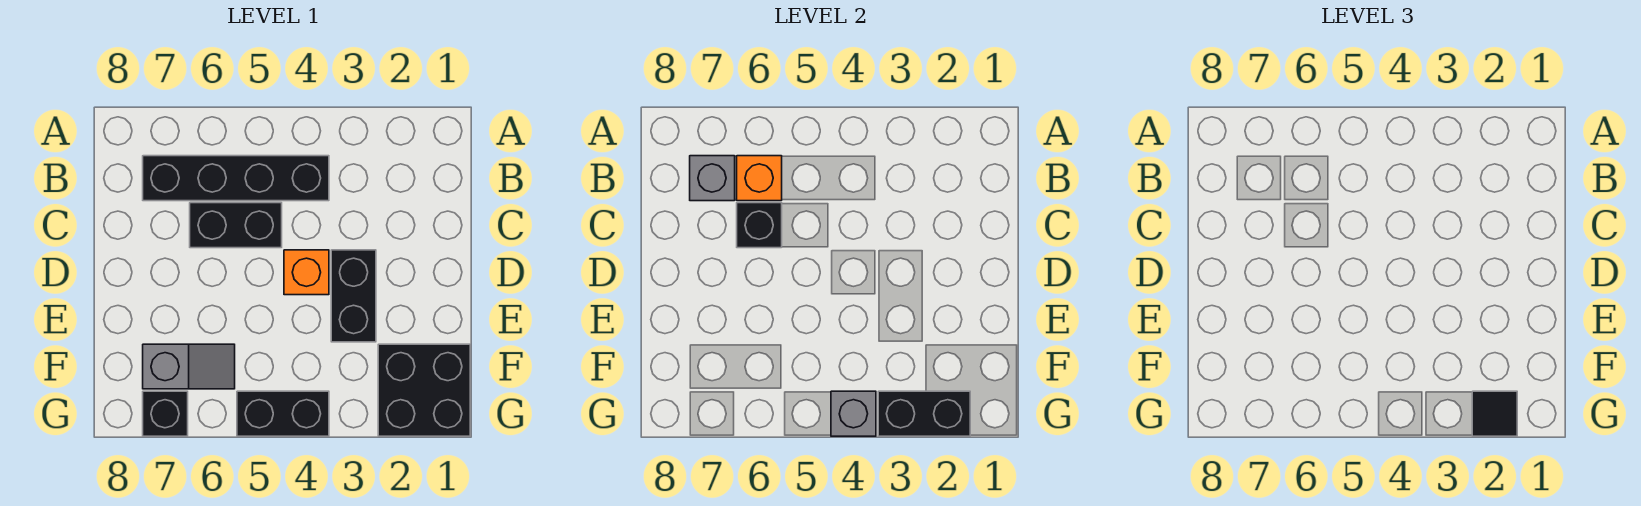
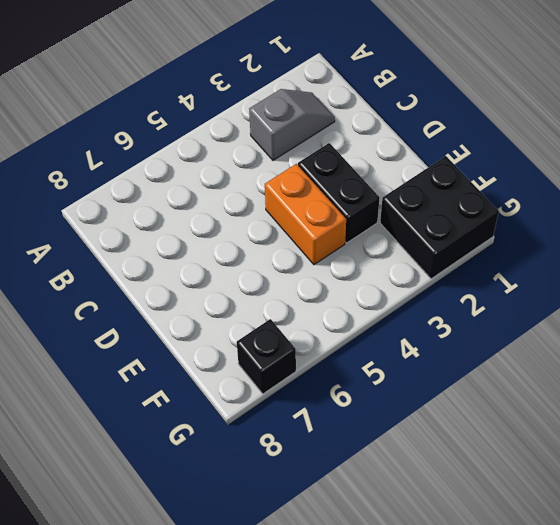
grey slope B2:B3 level 1 top 3 -> grey slope F6:F7 level 1 top 7
orange brick D4:E4 level 1 -> orange brick D4 level 1
none -> black brick B4:B7 level 1
none -> black brick C5:C6 level 1
none -> black brick G4:G5 level 1

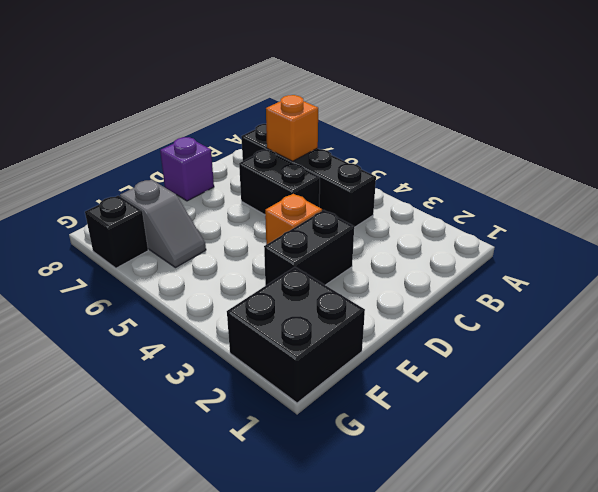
purple brick D8 level 1 -> none
none -> black brick G4:G5 level 1
none -> grey brick B7 level 2
none -> black brick C6 level 2

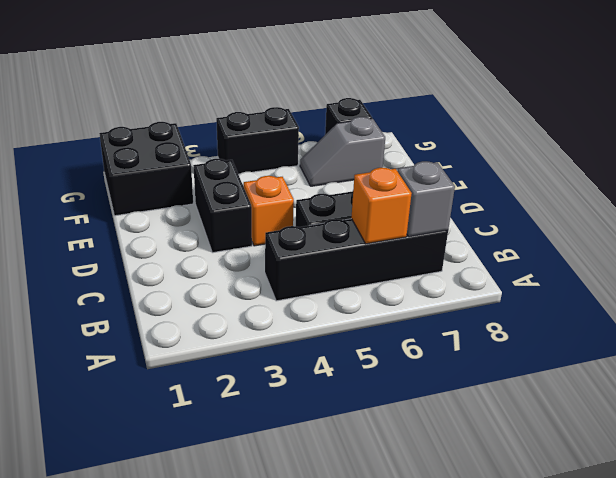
none -> black brick C6 level 2
none -> black brick G2:G3 level 2
none -> grey brick G4 level 2

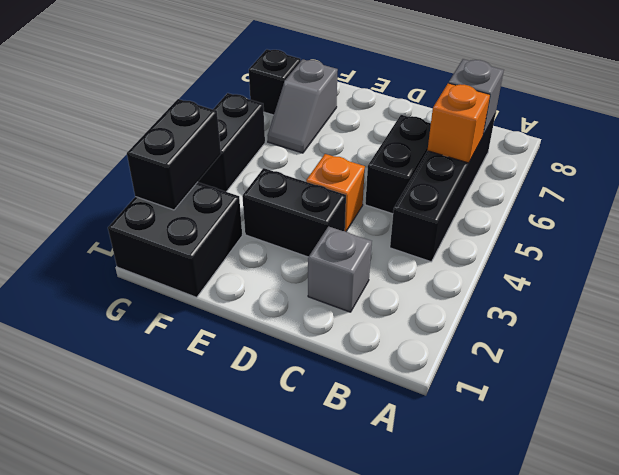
grey brick C2 level 1 -> grey brick G4 level 2
none -> black brick C6 level 2
none -> black tile G2 level 3

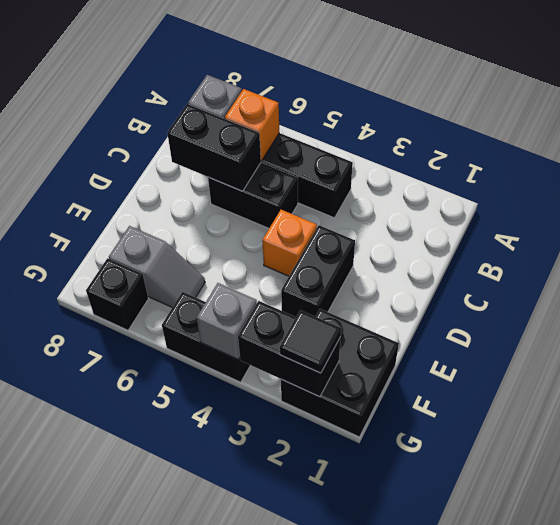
black brick C6:C7 level 2 -> black brick C6 level 2

